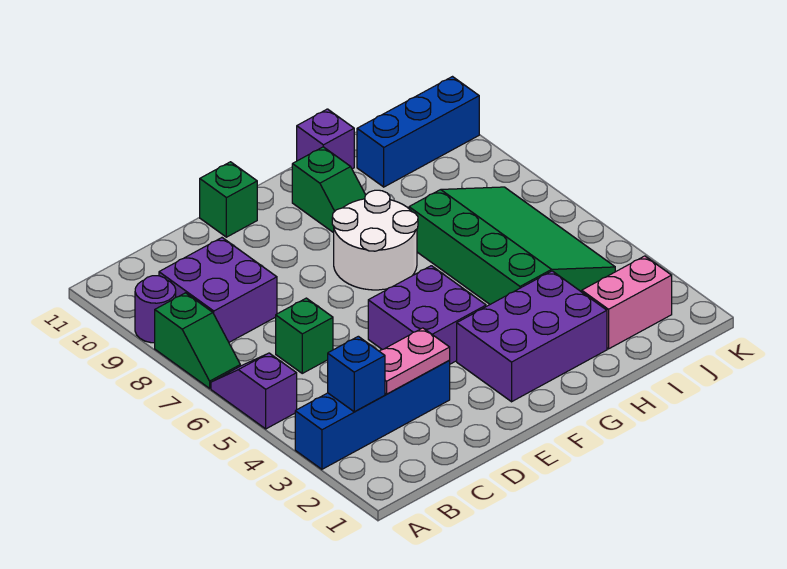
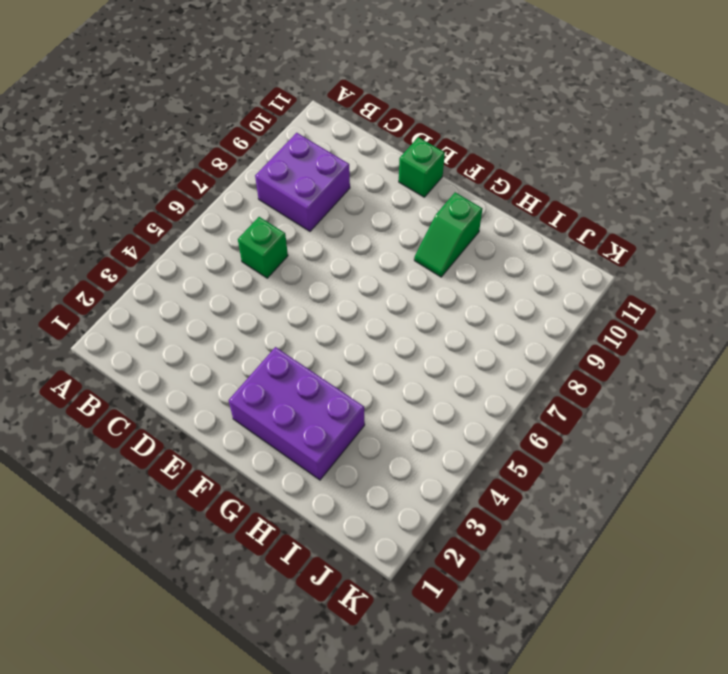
none -> blue brick A3:D3 level 1
none -> purple slope A5:A6 level 1 top 5
none -> green slope A7:A8 level 1 top 8

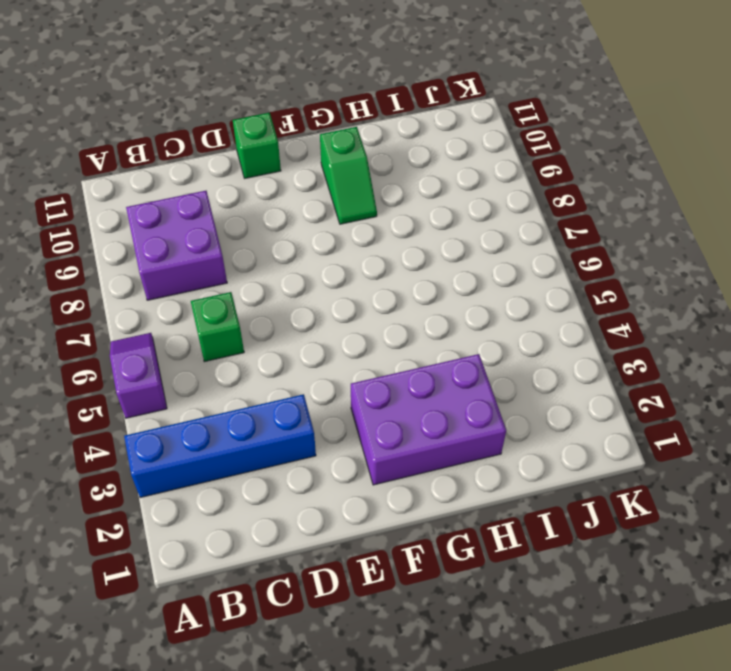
none -> green slope A7:A8 level 1 top 8
none -> purple round brick A9 level 1
none -> purple brick E4:F5 level 1

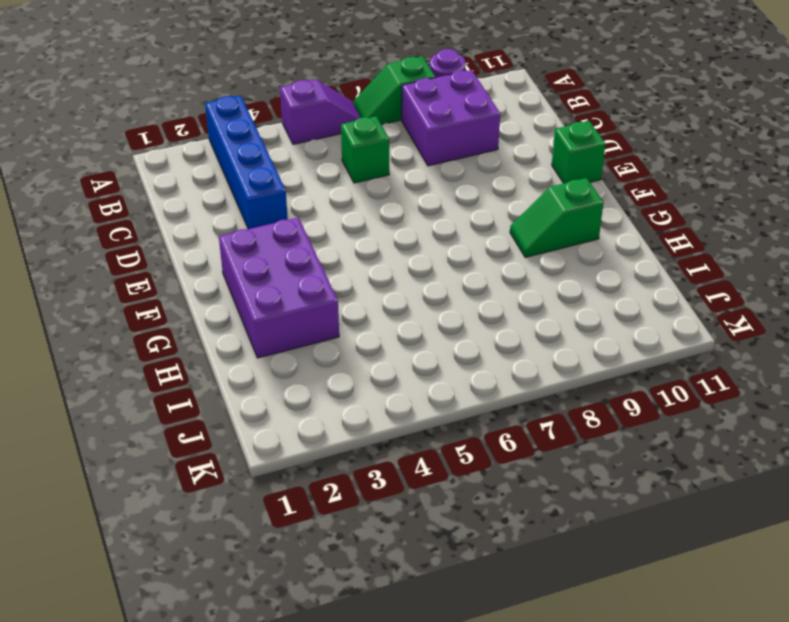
none -> purple brick E4:F5 level 1
none -> white round brick F7:G8 level 1
none -> green slope H4:J7 level 1 top H

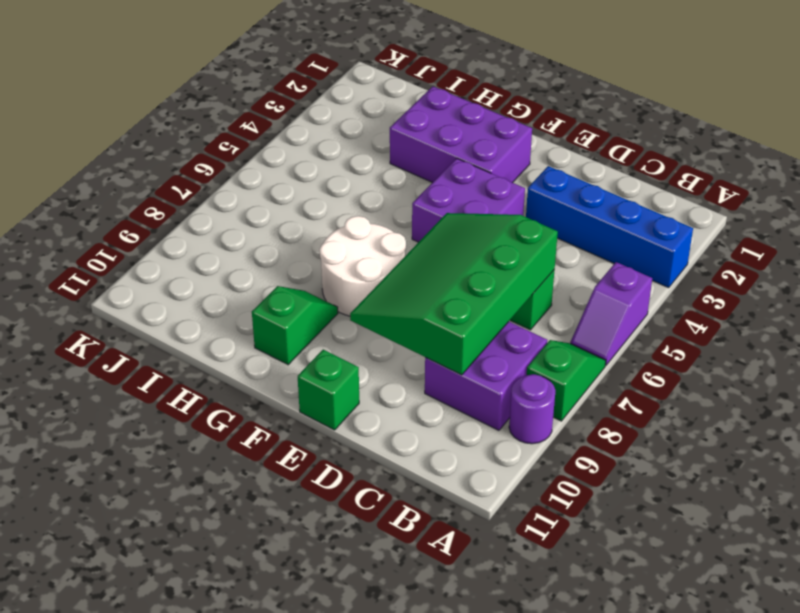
green slope C6:E9 level 2 top C -> green slope H4:J7 level 1 top H
none -> purple brick H11 level 1
none -> pink brick I2:J2 level 1
none -> blue brick I10:K10 level 1

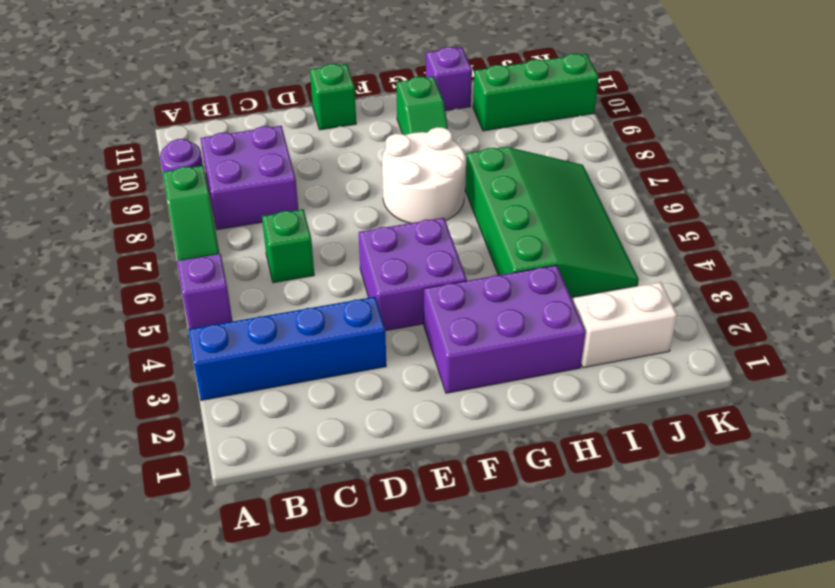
white brick I2:J2 level 1 -> pink brick I2:J2 level 1
green brick I10:K10 level 1 -> blue brick I10:K10 level 1
none -> blue brick B3 level 2
none -> pink plate C3:D3 level 2

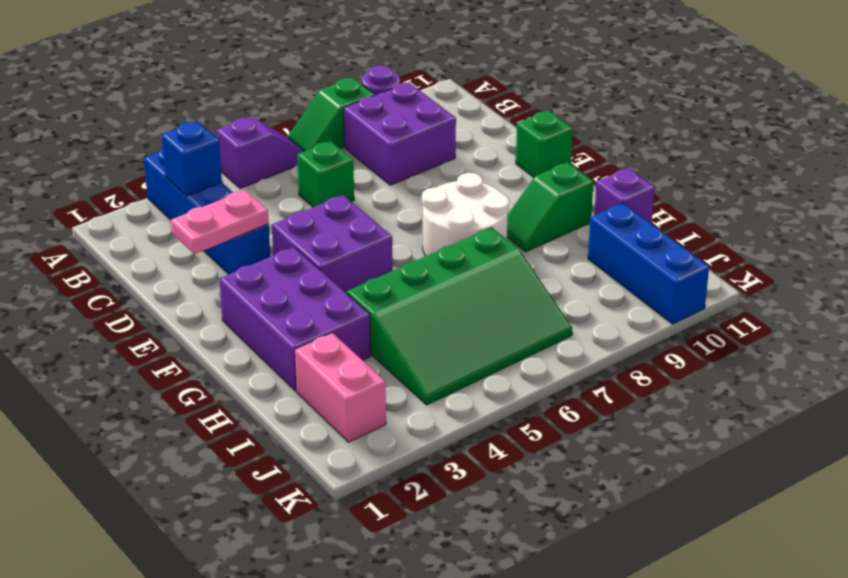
pink plate D2:D3 level 2 -> pink plate C3:D3 level 2

